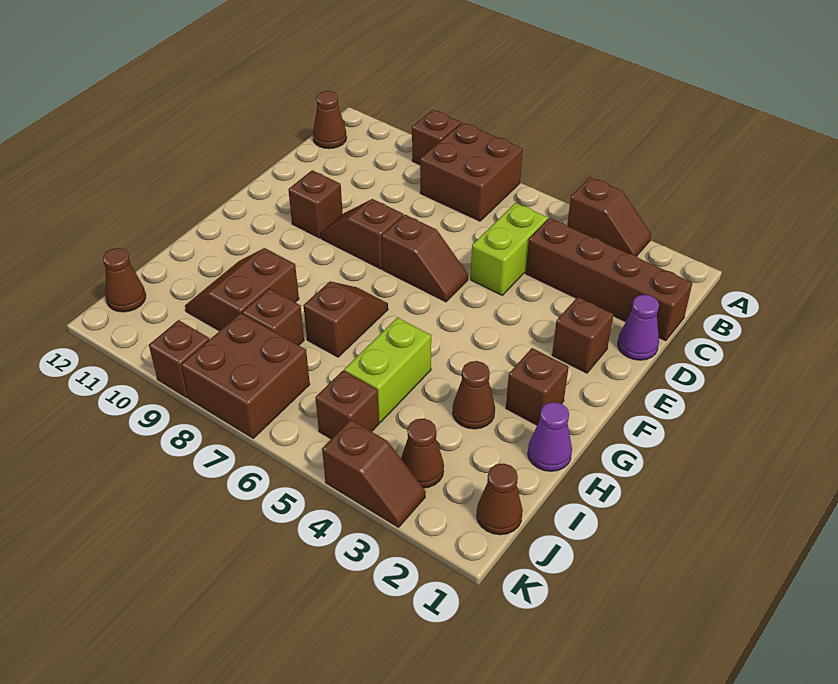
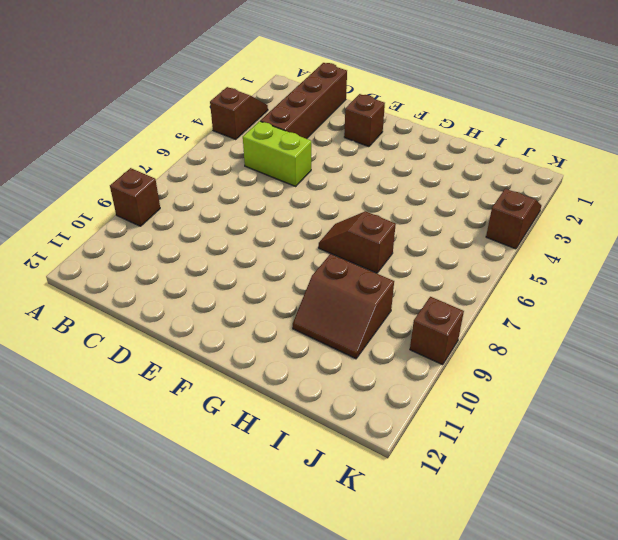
none -> brown brick A7:B8 level 1
none -> brown cone B12 level 1
none -> purple cone D1 level 1

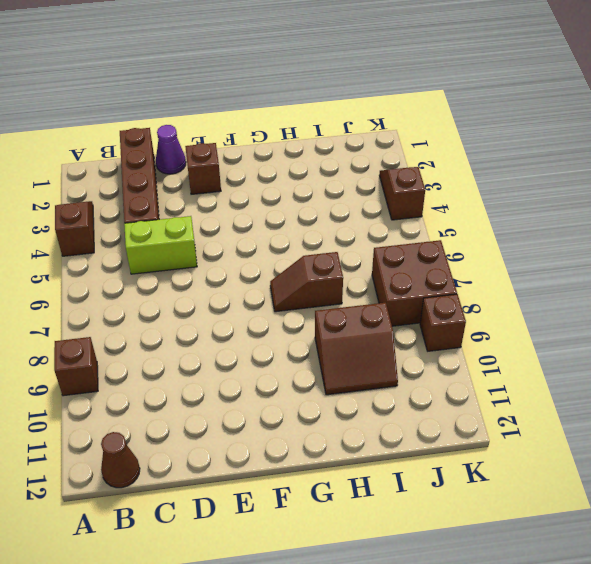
none -> brown brick A7:B8 level 1
none -> brown slope E6:E7 level 1 top 7
none -> brown slope E8:E9 level 1 top 8

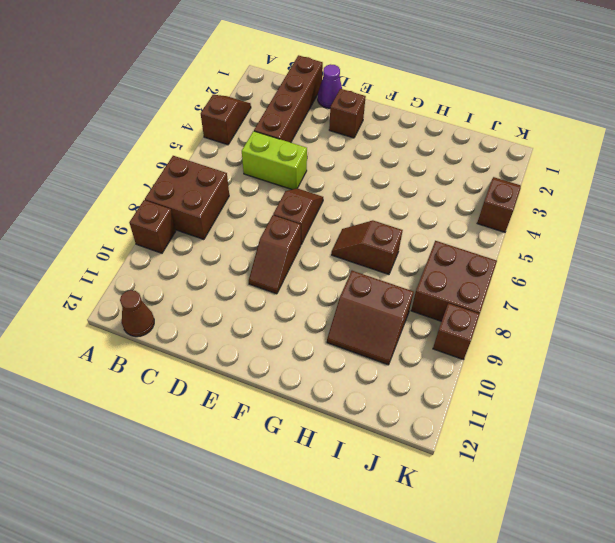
none -> brown brick E10 level 1
none -> brown brick G2 level 1
none -> purple cone H1 level 1

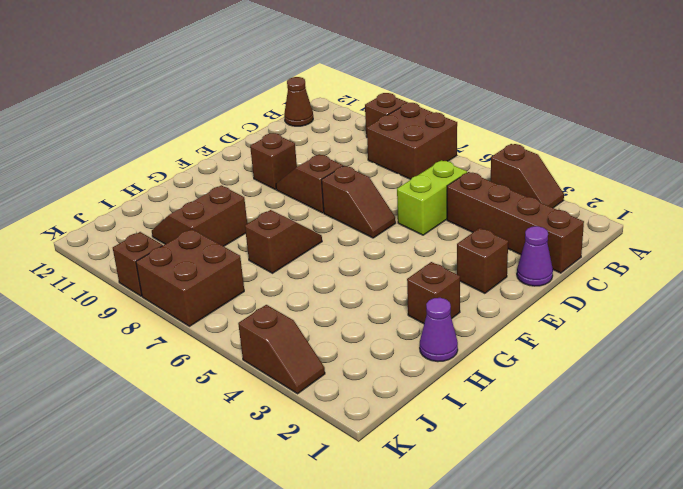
none -> brown cone H3 level 1
none -> lime brick H5:I5 level 1
none -> brown brick I8 level 1

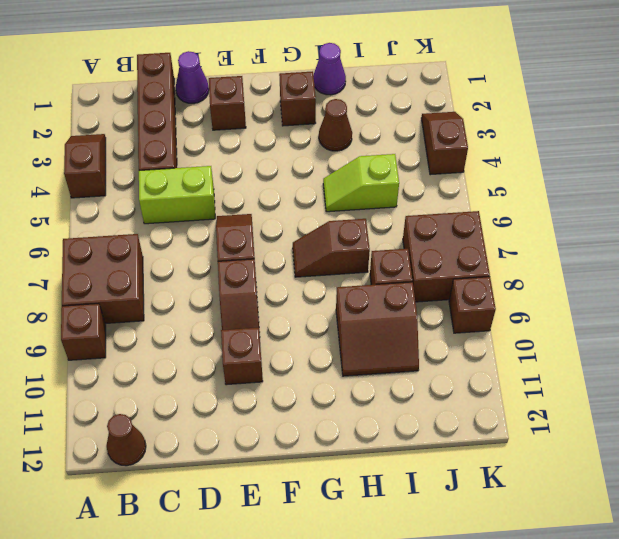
lime slope H5:I5 level 1 top I -> lime brick H5:I5 level 1
none -> brown cone J1 level 1
none -> brown cone J3 level 1
none -> brown brick J5 level 1

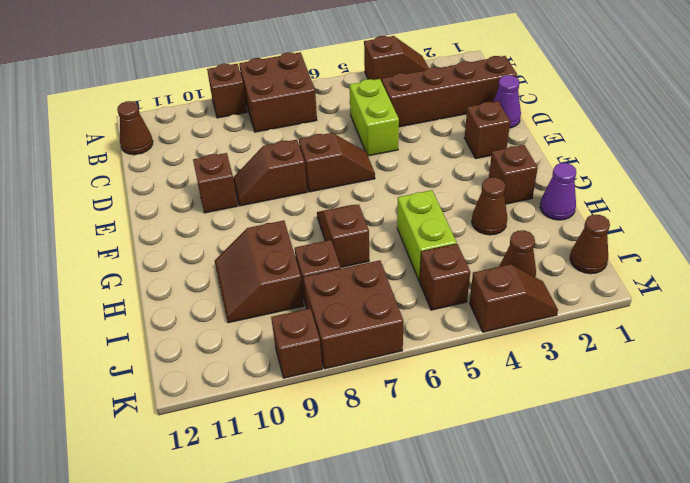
none -> brown cone J12 level 1

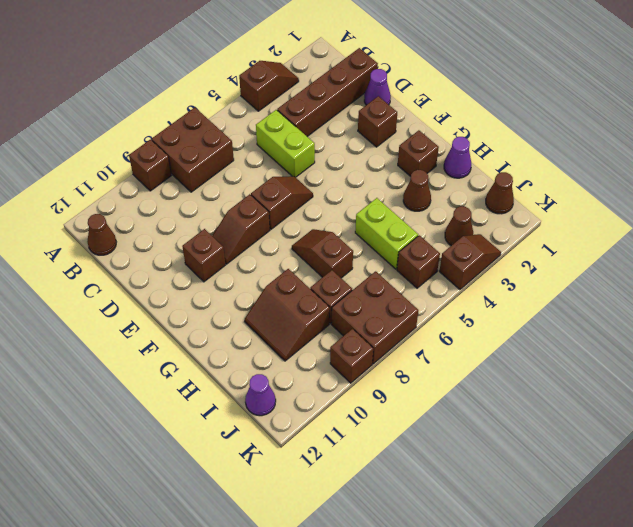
purple cone J12 level 1 -> brown cone J12 level 1

